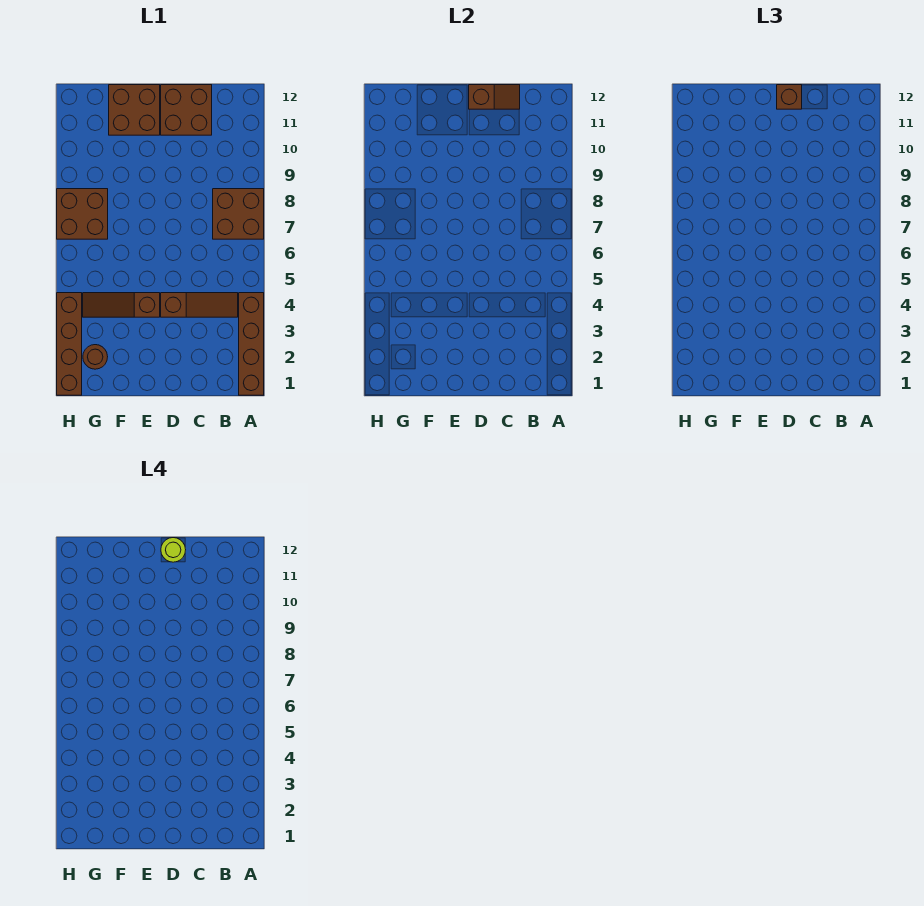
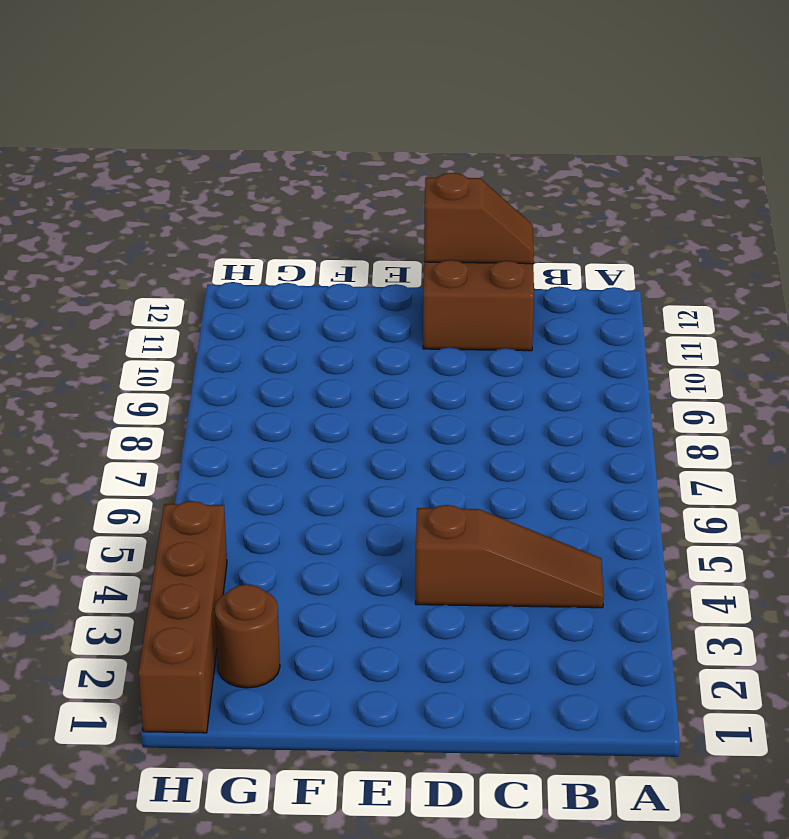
none -> brown brick A1:A4 level 1
none -> brown brick A7:B8 level 1
none -> brown slope E4:G4 level 1 top E

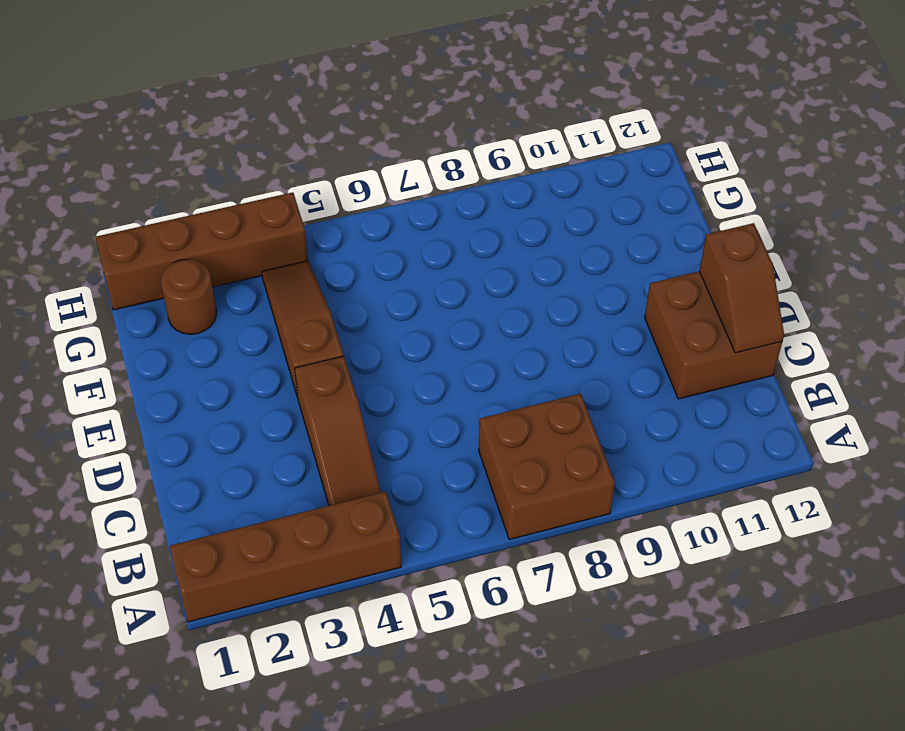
none -> brown brick E11:F12 level 1
none -> brown brick G7:H8 level 1
none -> brown brick D12 level 3

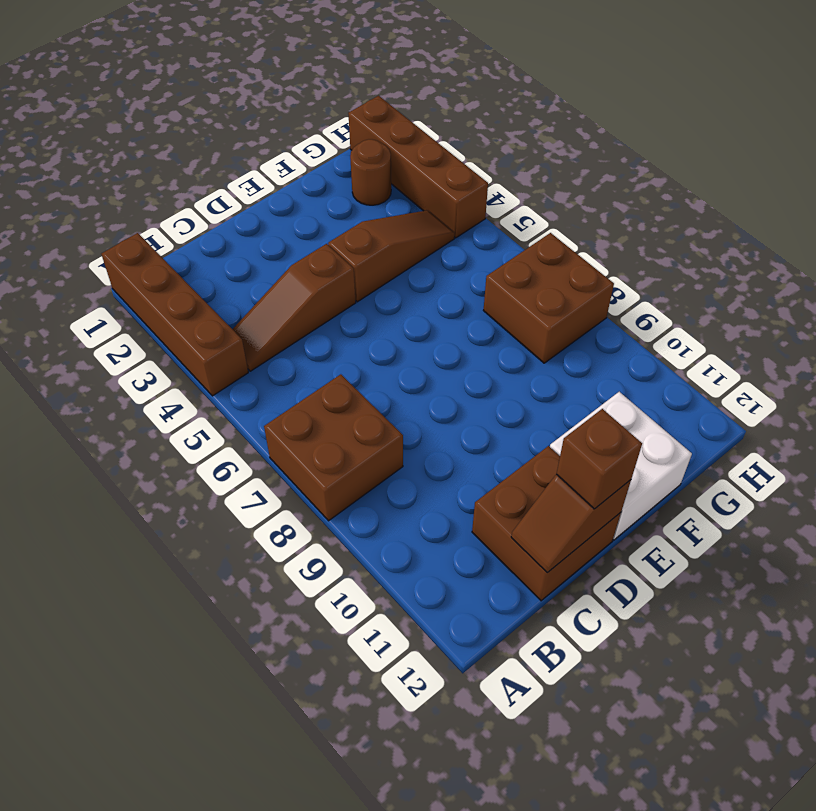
white brick E11:F12 level 1 -> brown brick E11:F12 level 1
none -> lime round brick D12 level 4

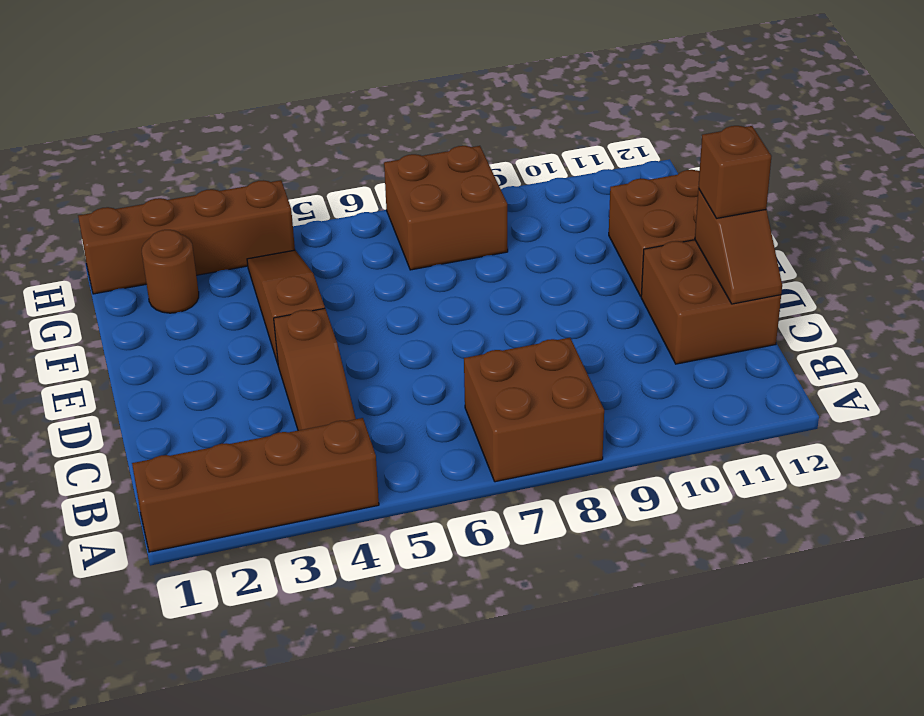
none -> lime round brick D12 level 4

